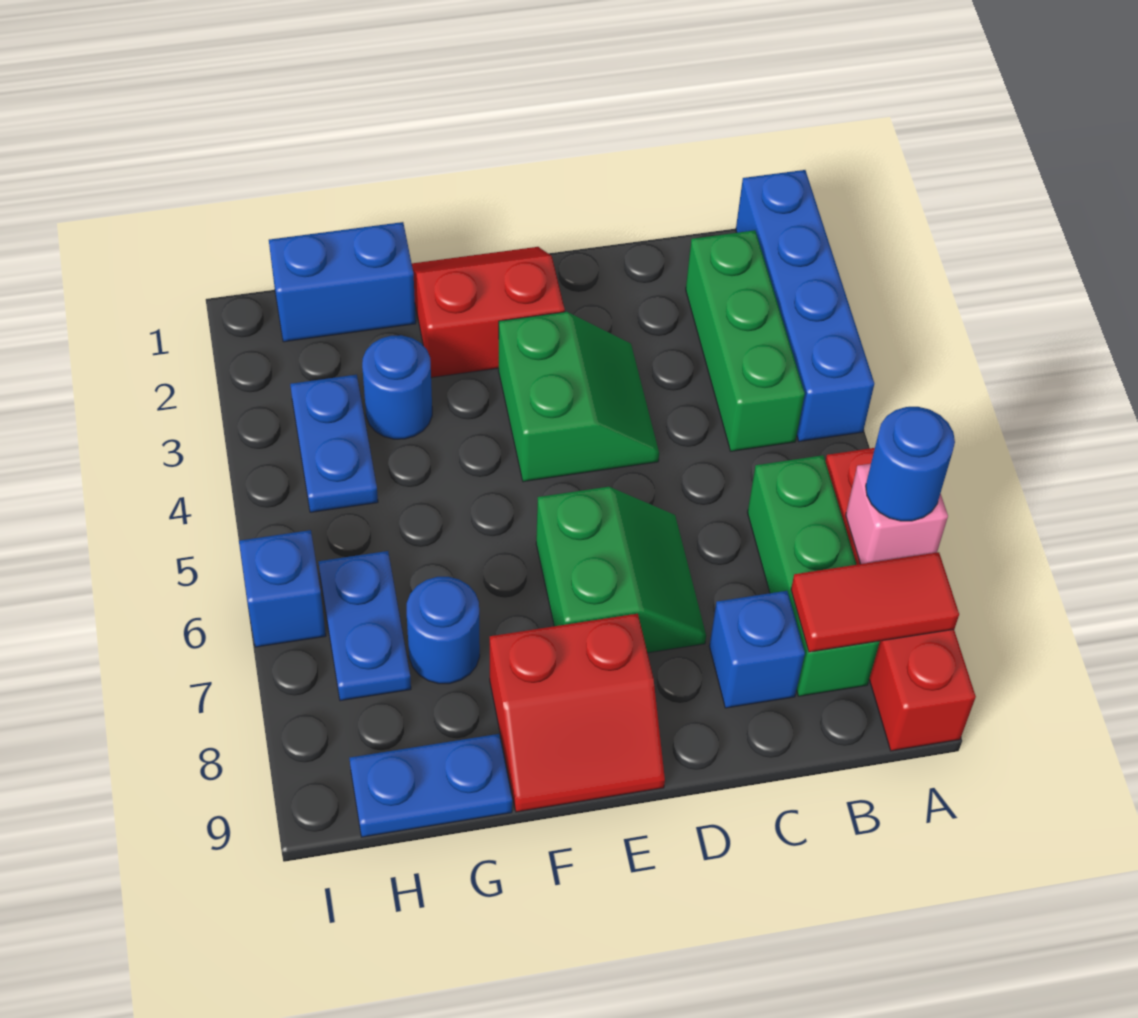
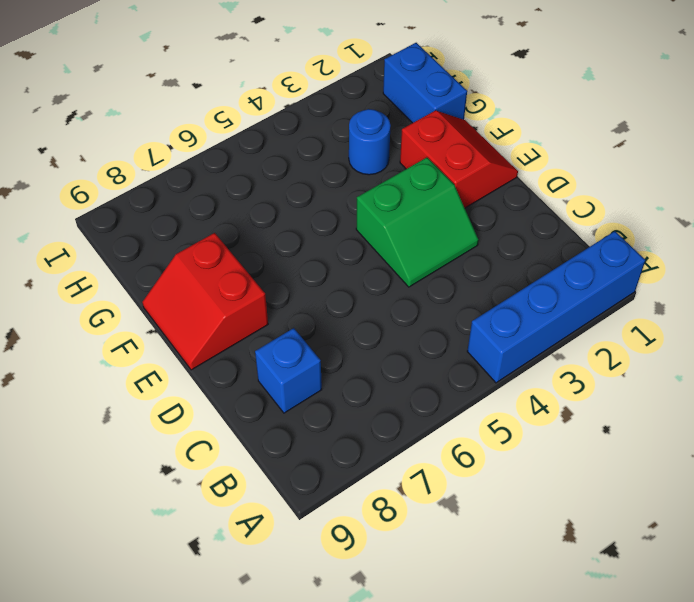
none -> red brick A6:A9 level 1
none -> green brick B2:B4 level 1
none -> green brick B6:B8 level 1

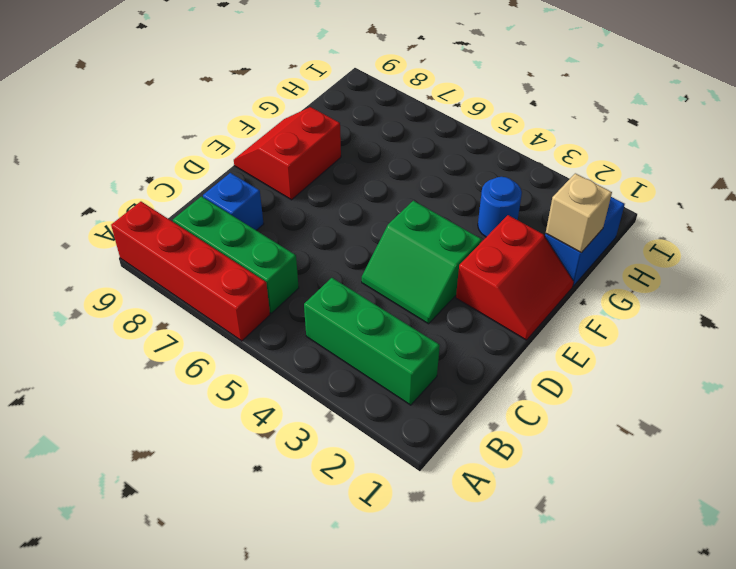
tan brick G1 level 2 -> none
none -> blue brick A1:A4 level 1
none -> green slope D6:E7 level 1 top E
none -> blue round brick G7 level 1

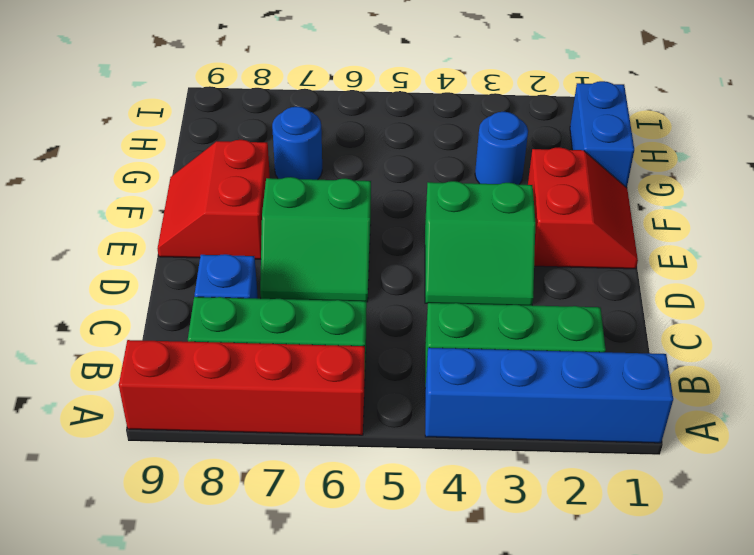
none -> blue plate G9:H9 level 1
none -> blue plate H3:H4 level 1
none -> blue plate H6:H7 level 1

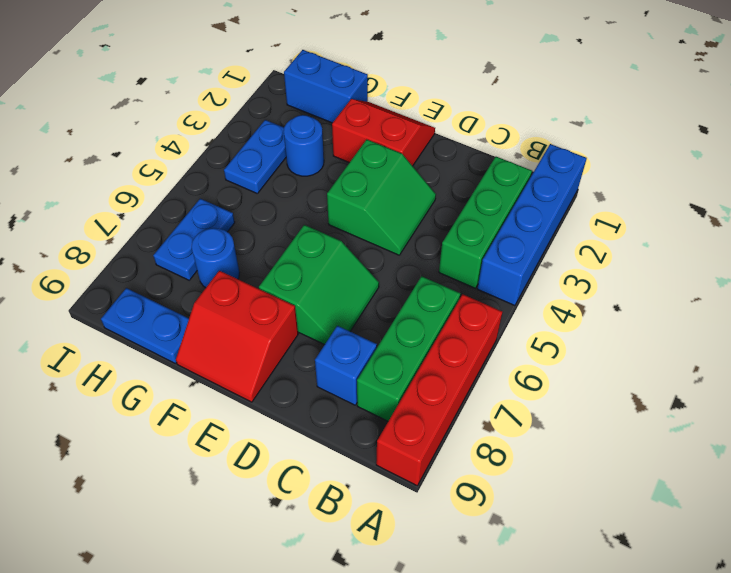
none -> blue brick I6 level 1
none -> pink brick A7 level 2
none -> red tile A8:B8 level 2

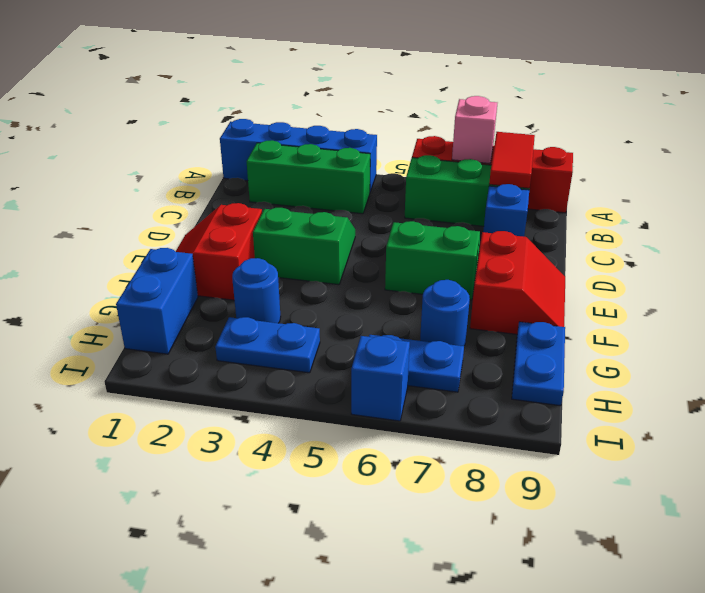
none -> blue round brick A7 level 3

